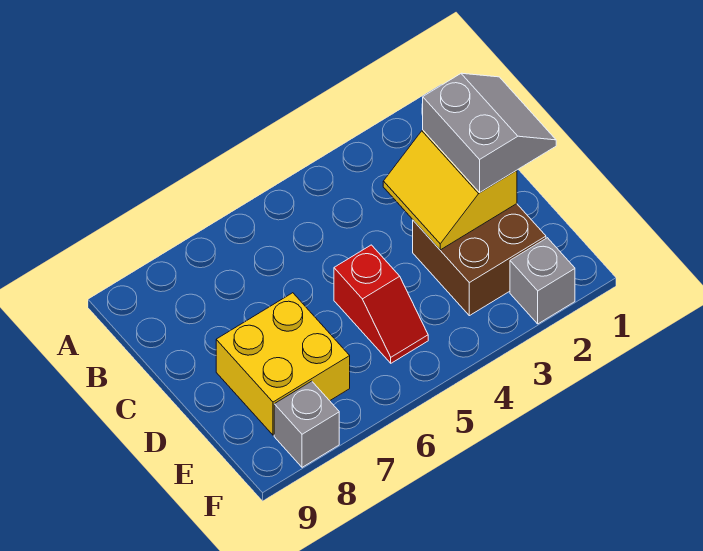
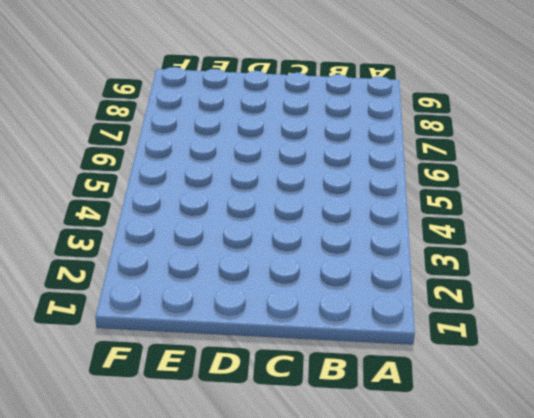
none -> brown brick D2:E3 level 1
none -> red slope D5:E5 level 1 top D

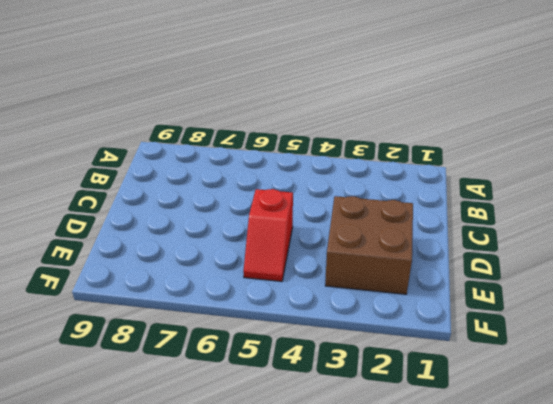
none -> yellow brick D7:E8 level 1
none -> grey brick F2 level 1

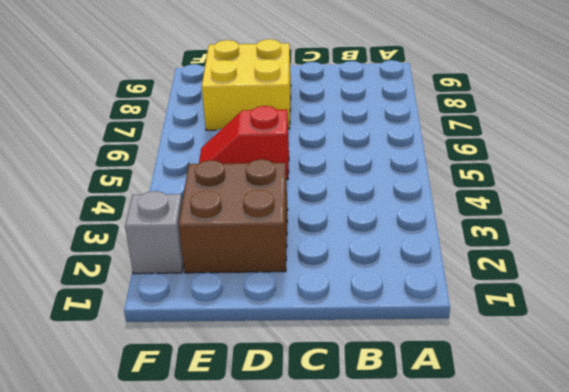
none -> grey brick F8 level 1
none -> yellow slope C2:D3 level 2 top 2

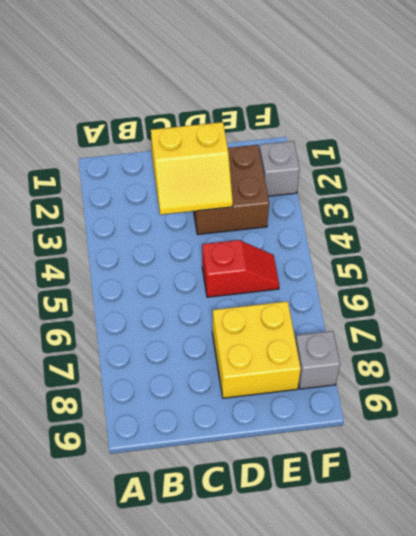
none -> grey slope C1:D2 level 3 top 2

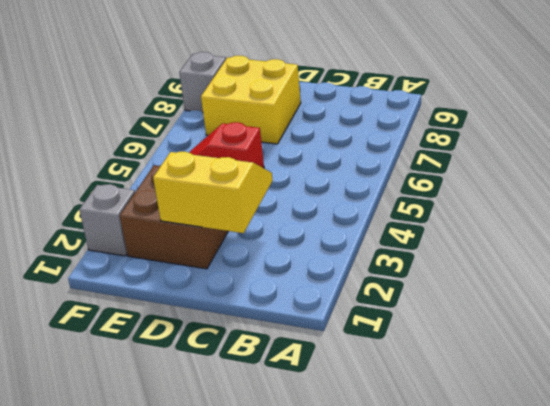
none -> grey slope C1:D2 level 3 top 2

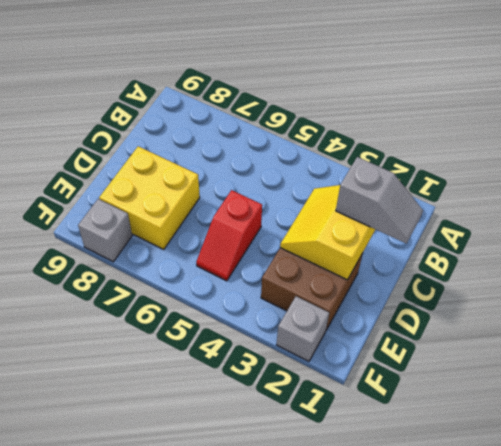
grey slope C1:C2 level 3 top 2 -> grey slope C1:D2 level 3 top 2

